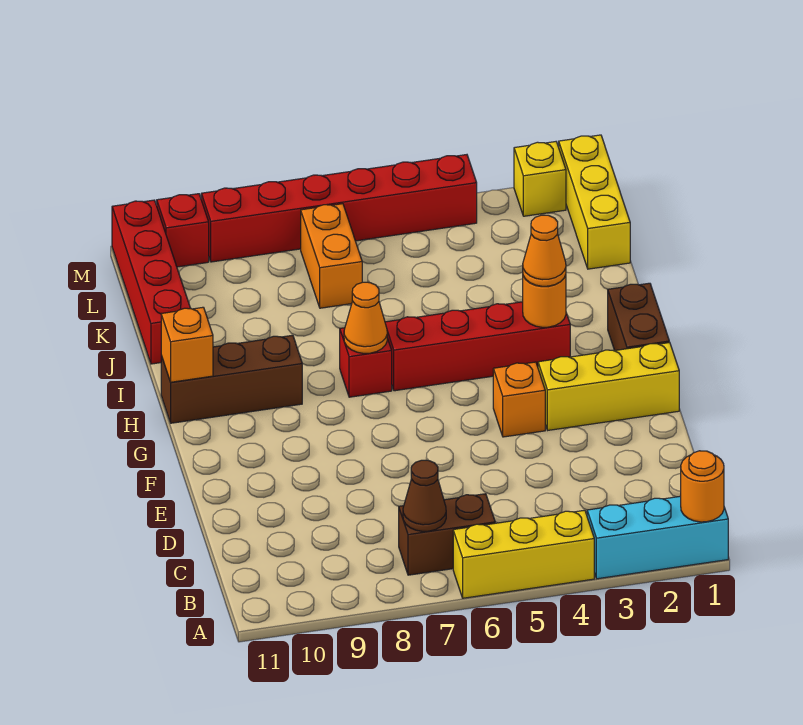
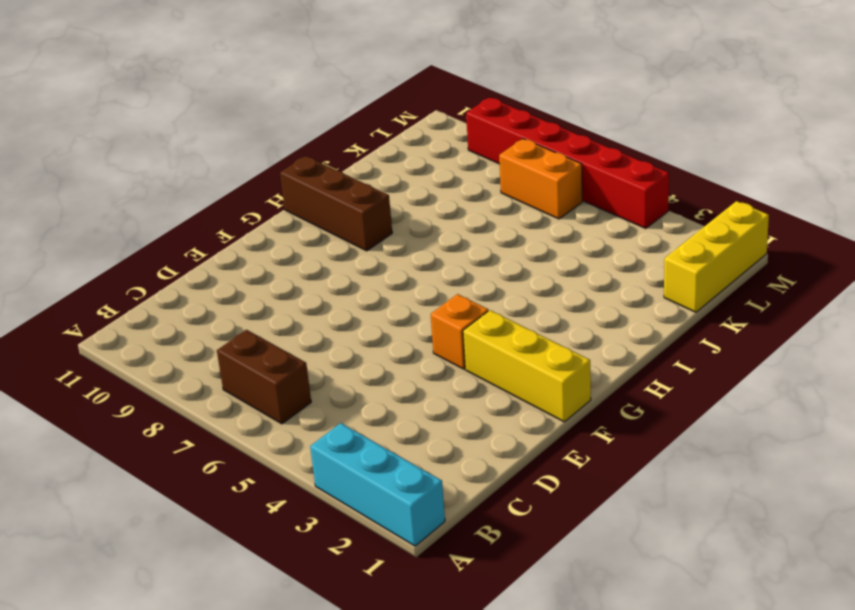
orange brick L6:L7 level 1 -> orange brick K7:L7 level 1
none -> yellow brick A4:A6 level 1
none -> brown brick G1:H1 level 1
none -> red brick H3:H6 level 1

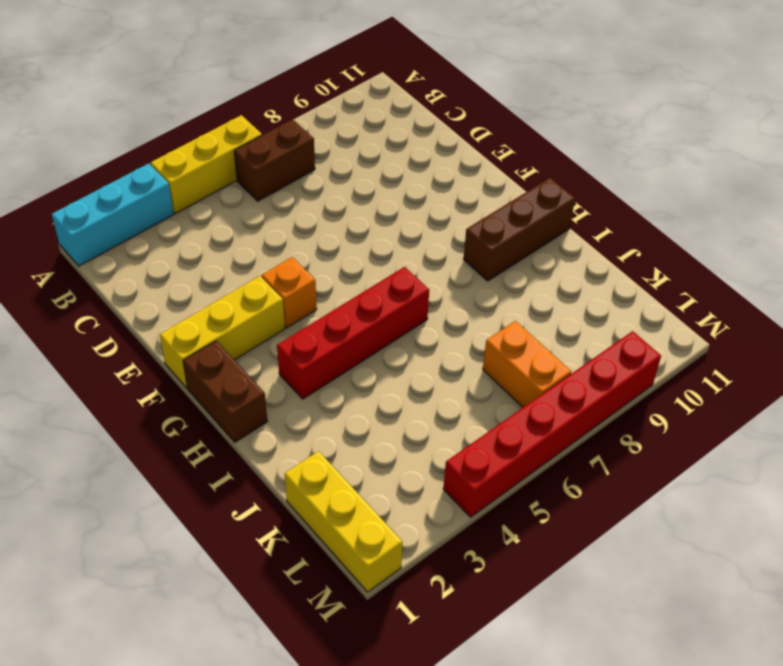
none -> red brick H7 level 1
none -> red brick J11:M11 level 1
none -> yellow brick M2 level 1

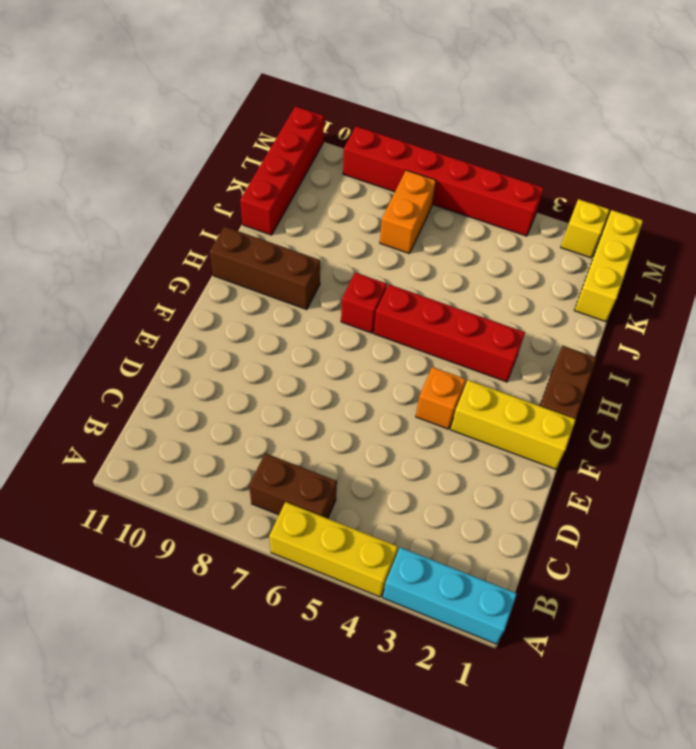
none -> red brick M10 level 1
none -> orange round brick A1 level 2
none -> brown cone B7 level 2

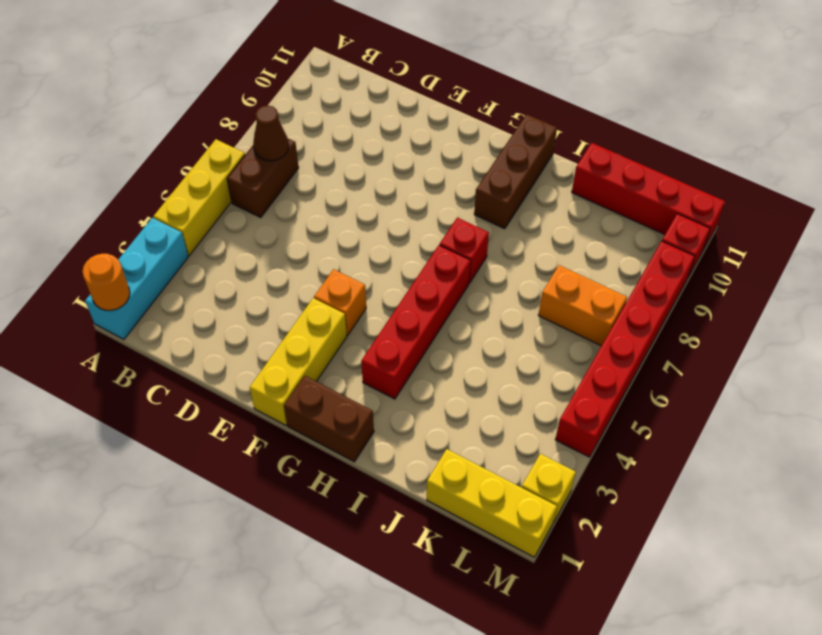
none -> orange round brick H3 level 2
none -> orange cone H7 level 2
none -> orange brick H11 level 2

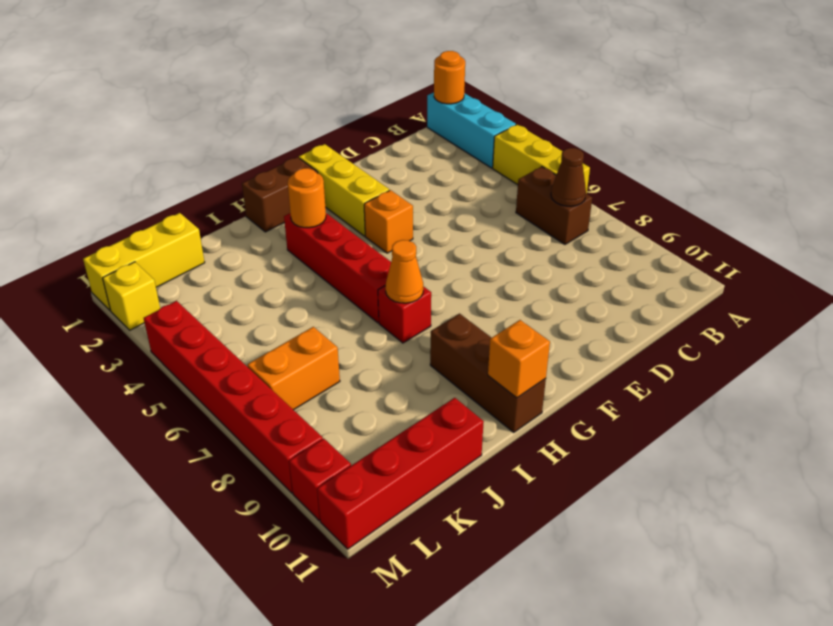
none -> orange cone H3 level 3

